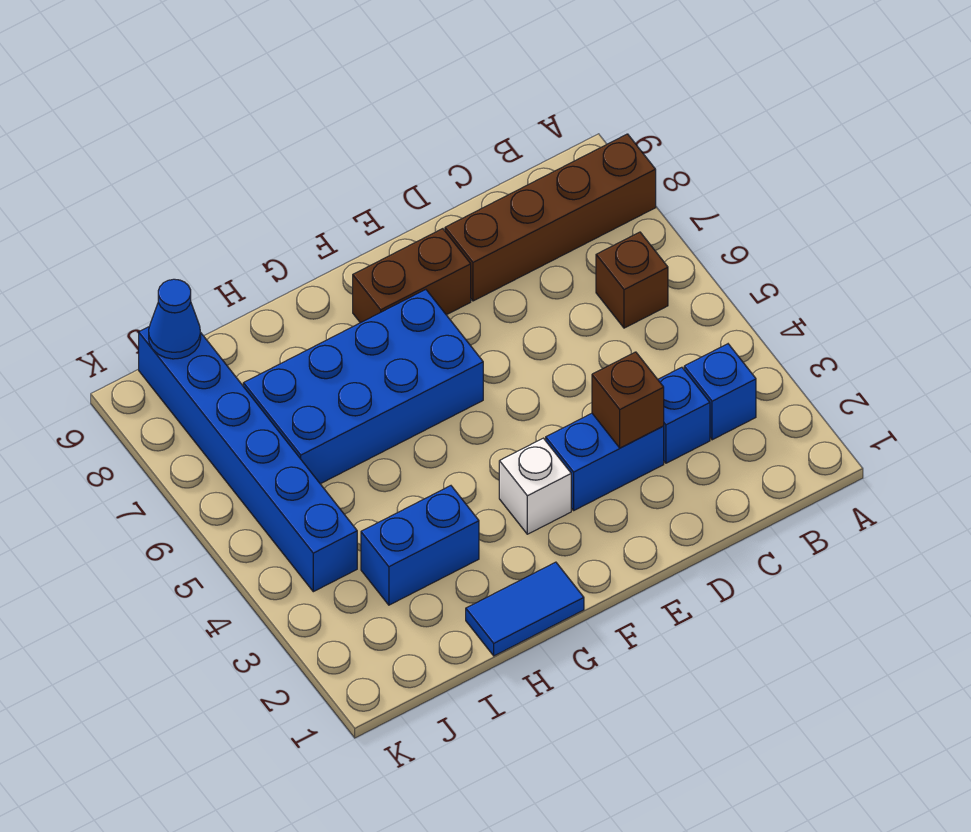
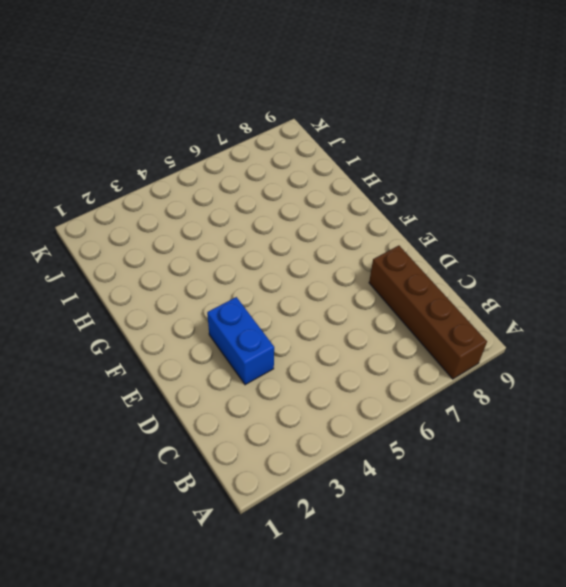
none -> blue brick B3 level 1
none -> brown brick B6 level 1
none -> blue brick C3 level 1

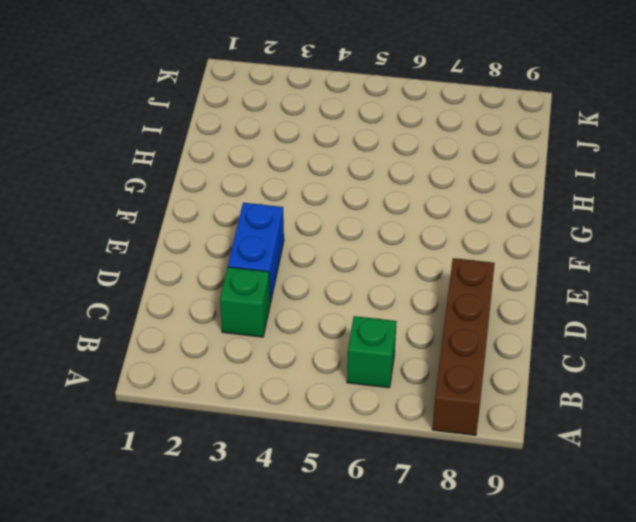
green brick B6 level 1 -> brown brick B6 level 1
green brick C3 level 1 -> blue brick C3 level 1
none -> blue brick B3 level 1
none -> brown brick E8:F8 level 1
none -> white brick F3 level 1

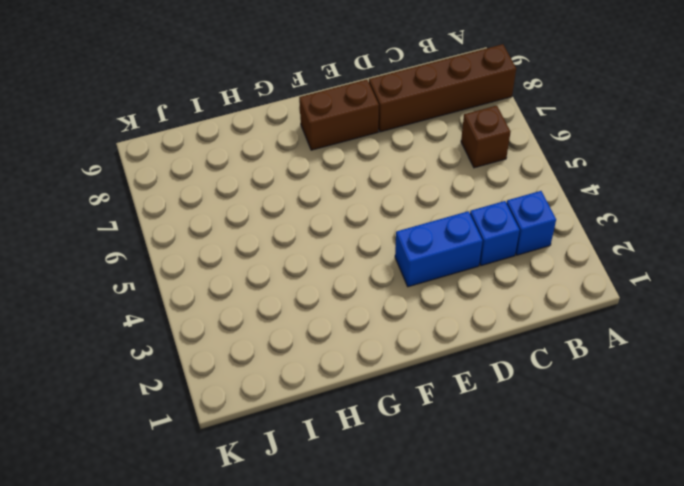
none -> white brick F3 level 1
none -> blue brick F6:I7 level 1
none -> blue tile G1:H1 level 1

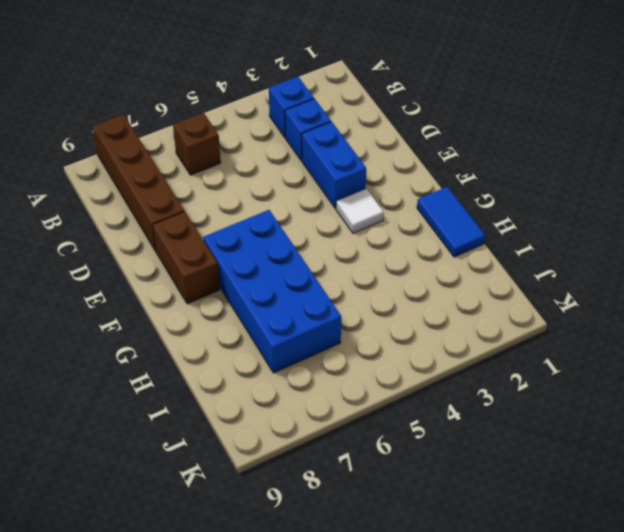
white tile F3 level 1 -> white brick F3 level 1
none -> blue brick H3:I3 level 1
none -> blue brick J4:J9 level 1
none -> brown brick D3 level 2

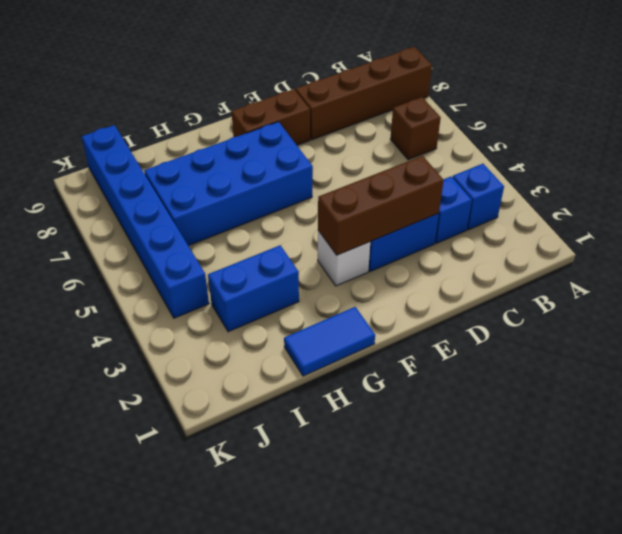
brown brick D3:F3 level 2 -> brown brick D3 level 2
none -> blue cone J9 level 2

